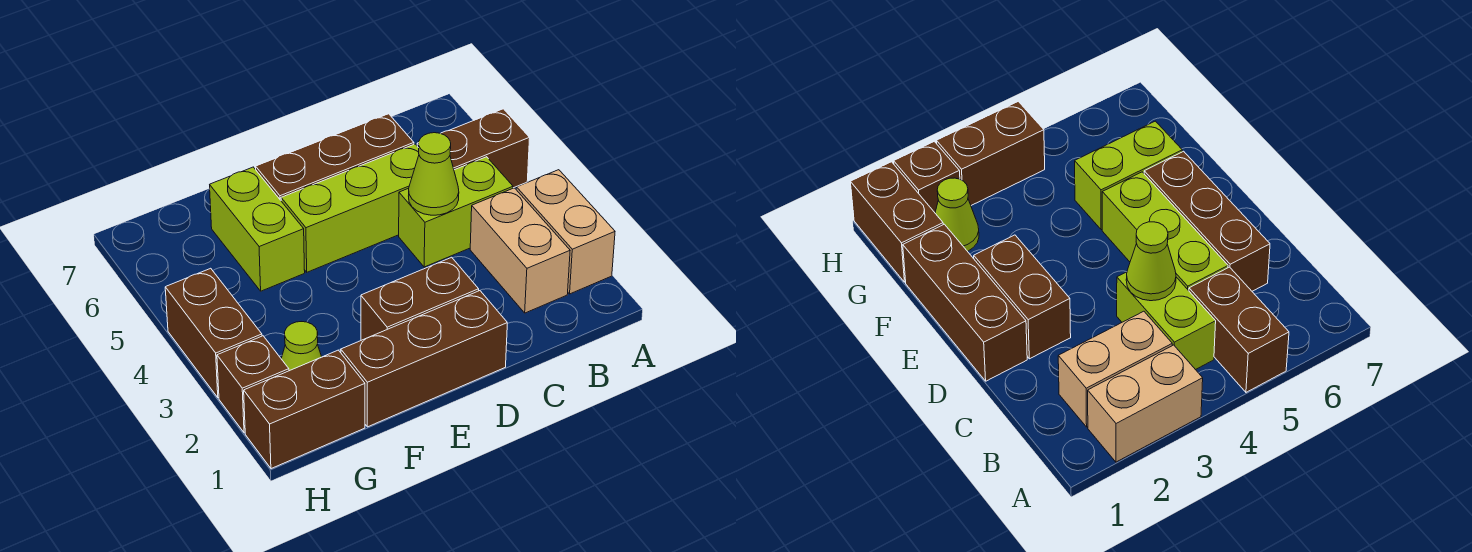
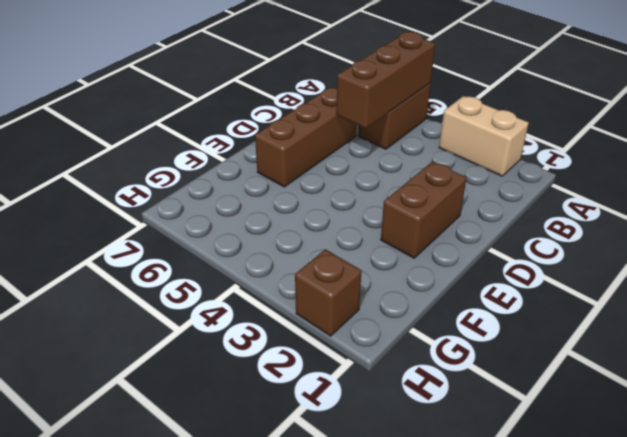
brown brick A5:C5 level 2 -> brown brick D1:F1 level 1
none -> tan brick B2:B3 level 1
none -> lime brick B4:C4 level 1
none -> lime brick C5:E5 level 1

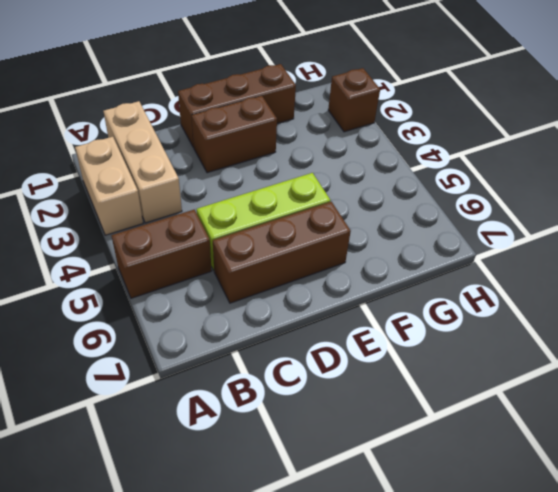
tan brick B1:B3 level 1 -> tan brick B2:B3 level 1
none -> lime brick B4:C4 level 1
none -> lime brick F5:F6 level 1
none -> brown brick G1:H1 level 1

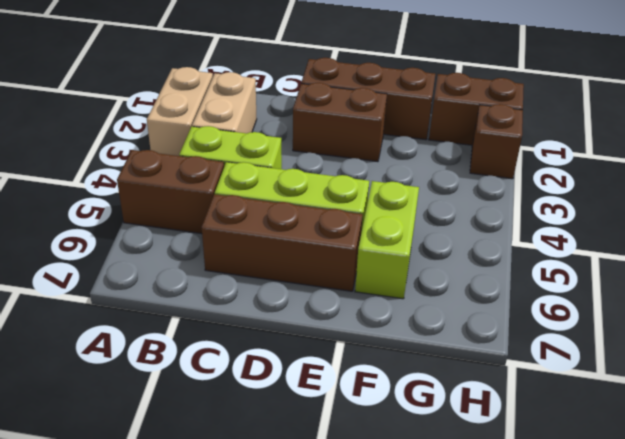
none -> lime cone G2 level 1
none -> brown brick H3:H4 level 1
none -> lime cone C4 level 2

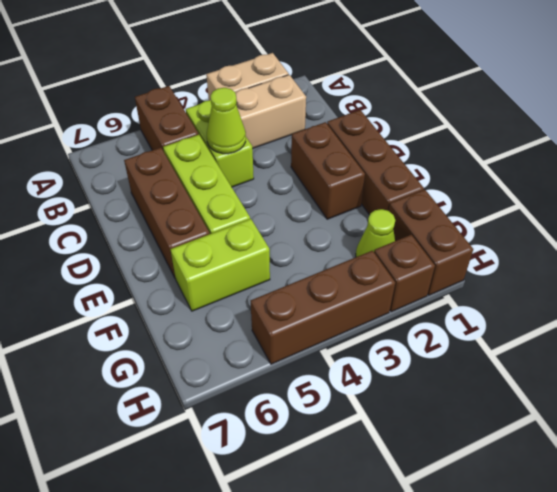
brown brick H3:H5 level 1 -> brown brick H3:H4 level 1

